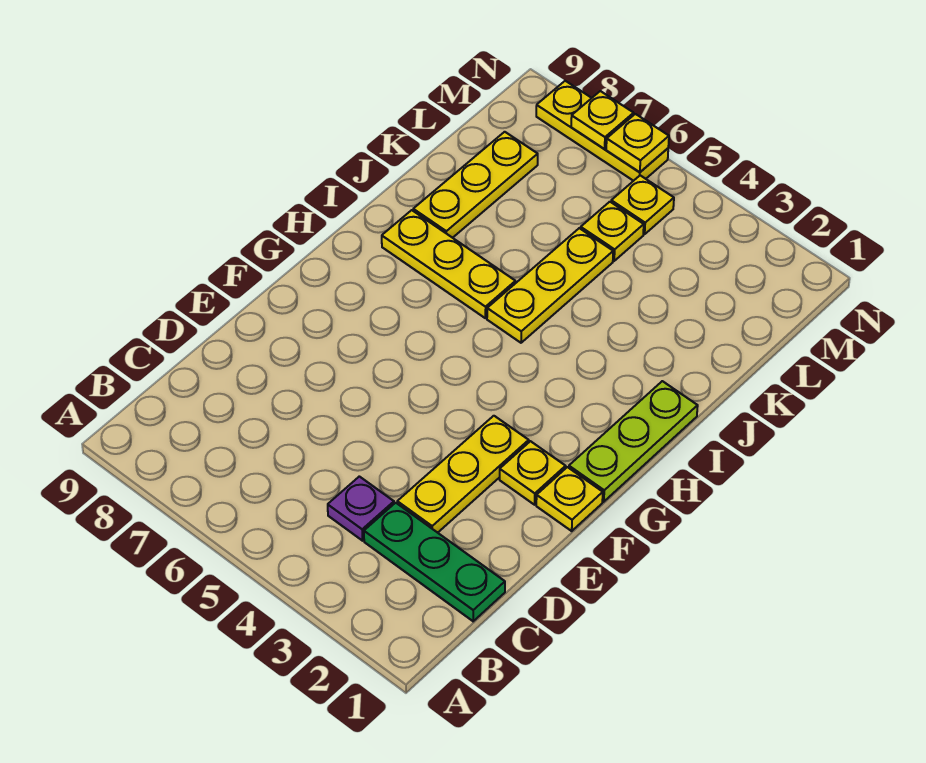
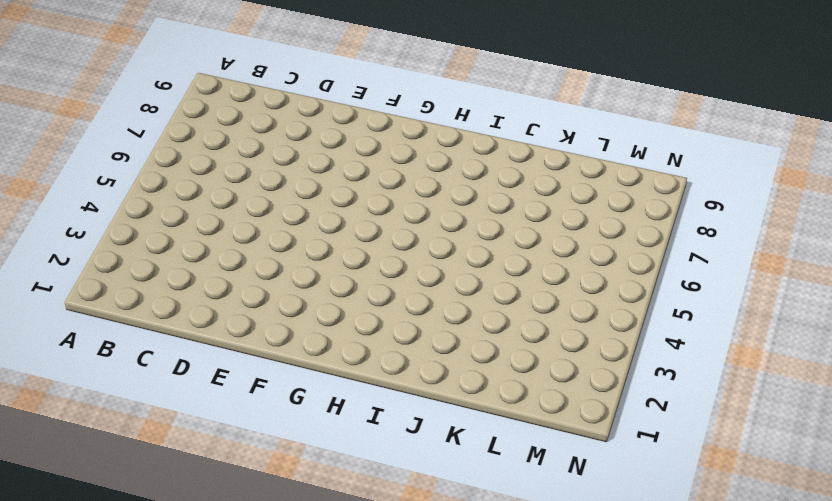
none -> green plate C1:C3 level 1
none -> purple plate C4 level 1
none -> yellow plate D3:F3 level 1

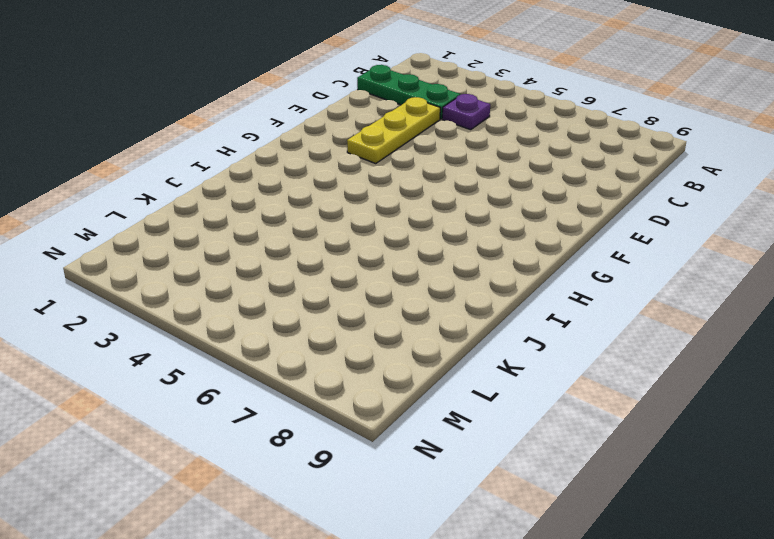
none -> yellow plate F1 level 1
none -> yellow plate F2 level 1
none -> lime plate G1:I1 level 1

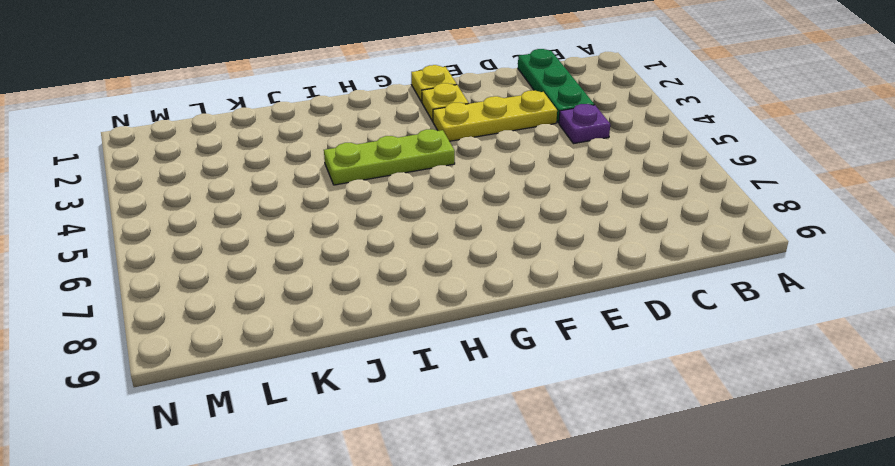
lime plate G4:I4 level 1 -> lime plate G1:I1 level 1
none -> yellow plate I5:K5 level 1
none -> yellow plate I6:I8 level 1
none -> yellow plate J8:L8 level 1

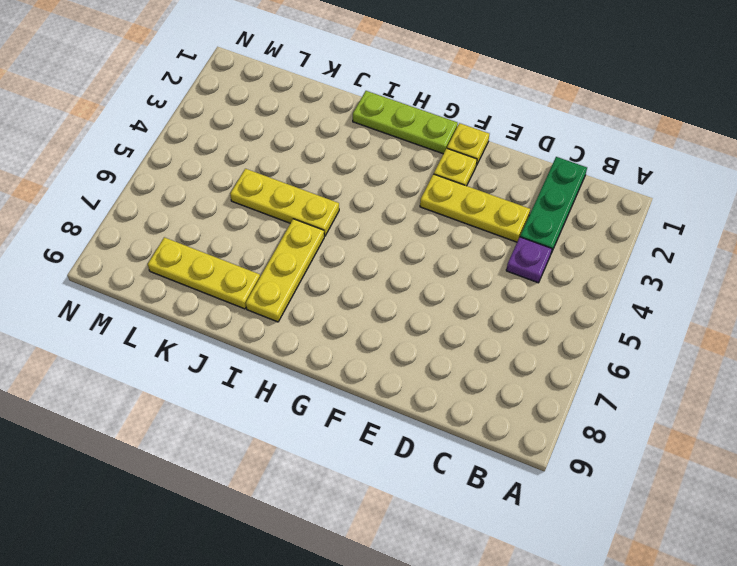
none -> yellow plate L5 level 1
none -> yellow plate M5 level 1
none -> yellow plate N6:N8 level 1

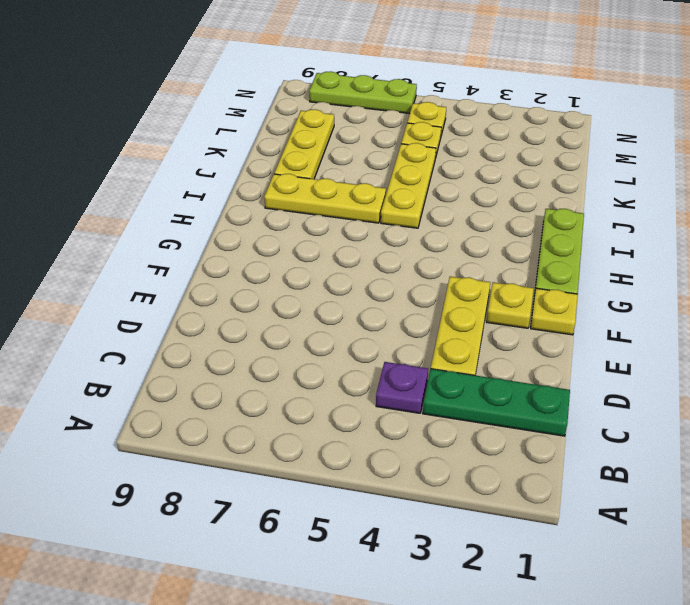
lime plate N6:N8 level 1 -> yellow plate N6:N8 level 1
none -> yellow plate N6 level 2
none -> yellow plate N7 level 2

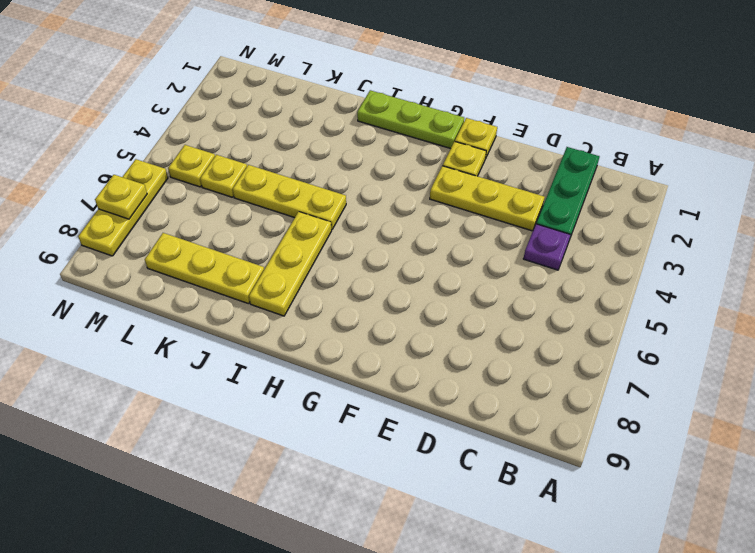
none -> yellow plate N6 level 2

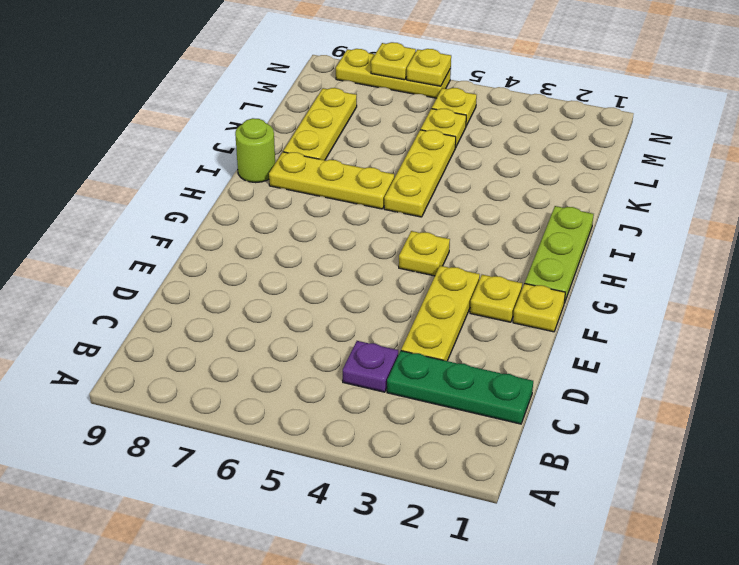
yellow plate G4 level 1 -> none
lime round brick I9 level 1 -> none

